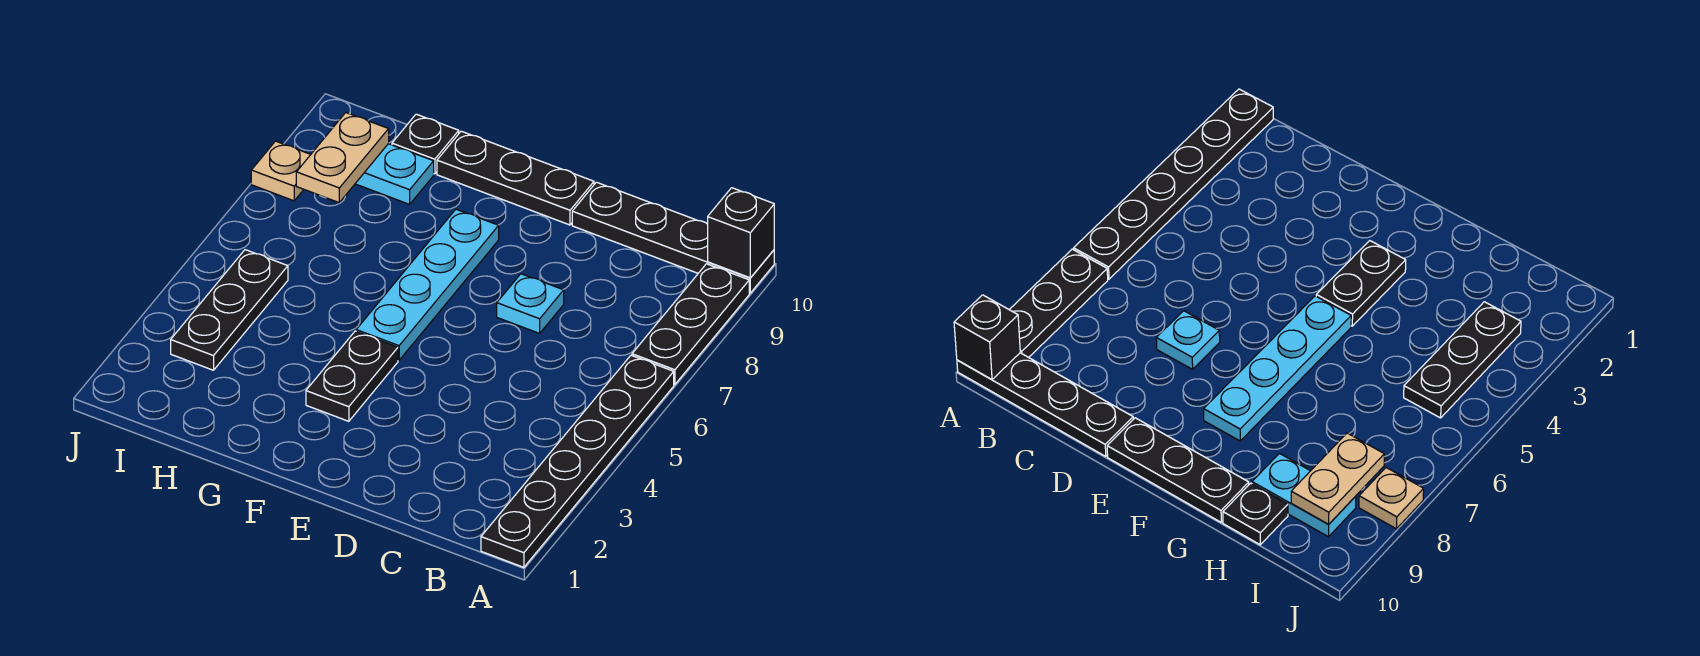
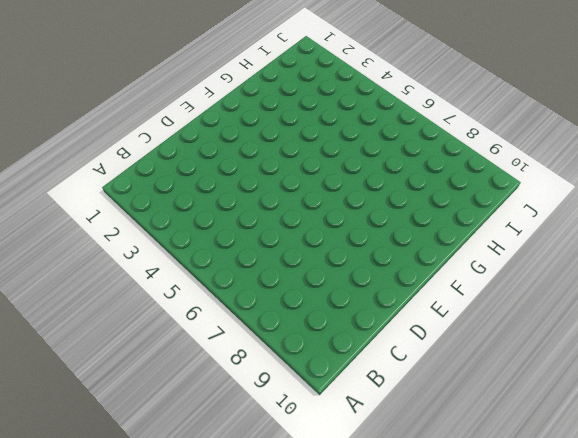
none -> black plate A1:A6 level 1
none -> black plate A7:A9 level 1
none -> black plate A10:D10 level 1

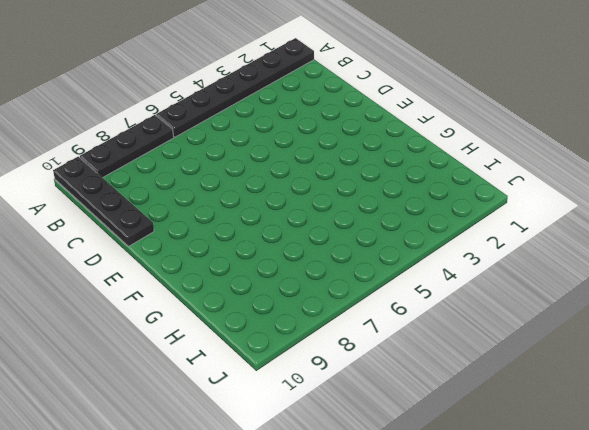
none -> cyan plate D7 level 1
none -> black plate E10:G10 level 1
none -> black plate F3:F4 level 1

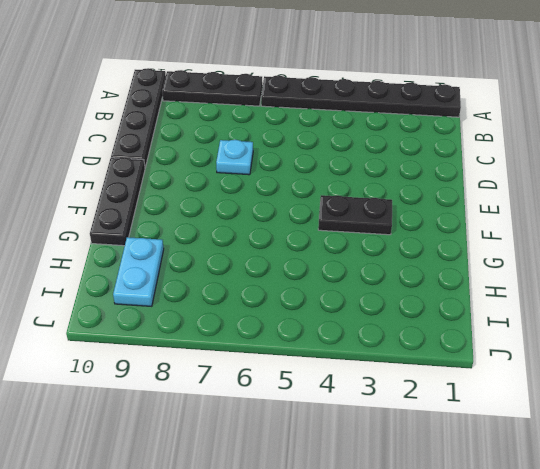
none -> cyan plate F5:F8 level 1
none -> black plate H10 level 1
none -> black plate I3:I5 level 1

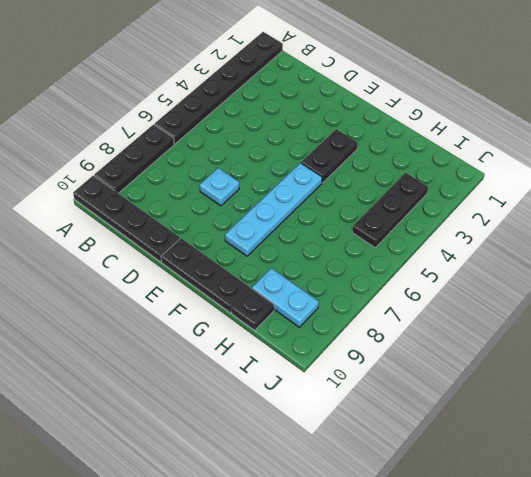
none -> tan plate J8 level 1
none -> black brick A10 level 2
none -> tan plate I8:I9 level 2

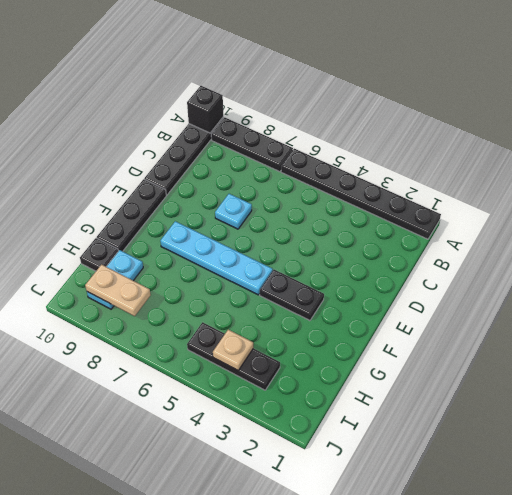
tan plate I4 level 2 -> tan plate J8 level 1

